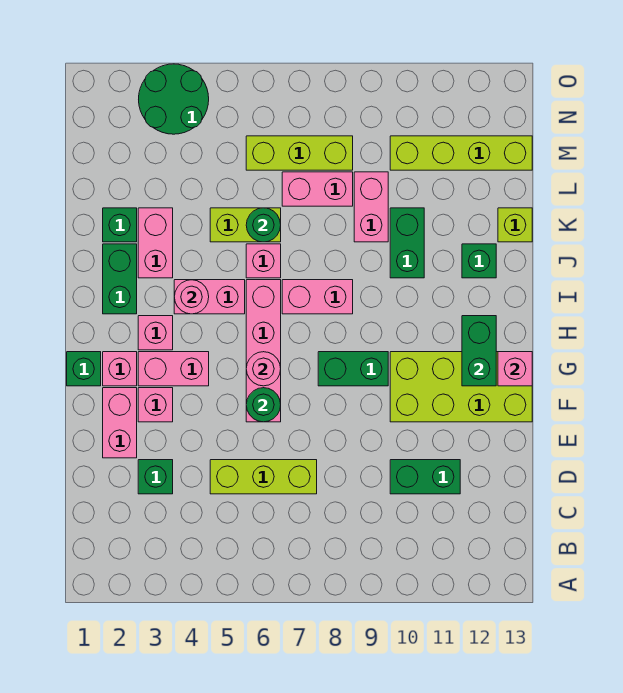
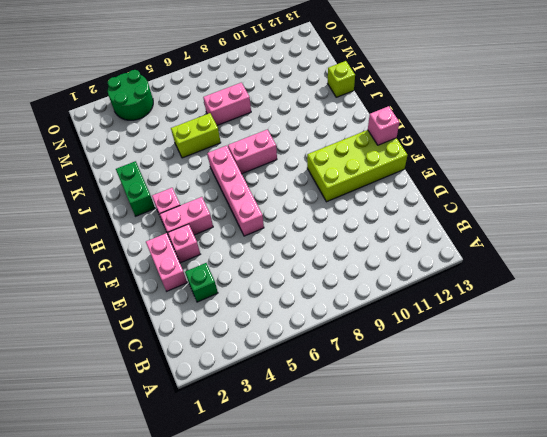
none -> lime brick D5:D7 level 1
none -> green brick D10:D11 level 1
none -> green brick G1 level 1
none -> pink brick G2 level 1

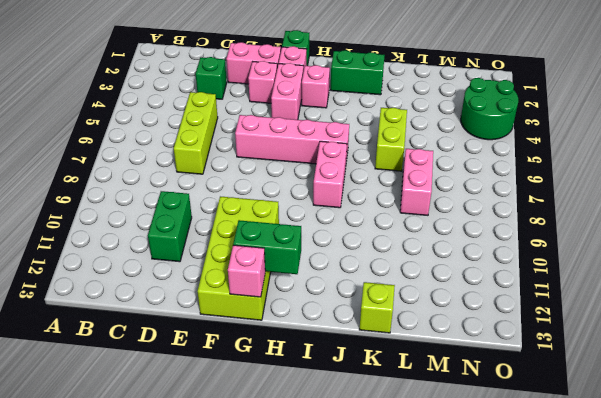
none -> green brick G8:G9 level 1
none -> pink brick I4:I5 level 1
none -> pink brick J3:K3 level 1
none -> pink brick J6 level 1

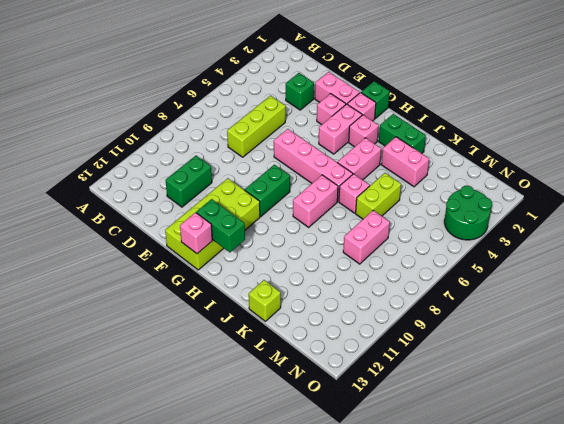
none -> green brick J10:K10 level 1
none -> green brick J12 level 1
none -> green brick K2 level 1
none -> pink brick K9:L9 level 1

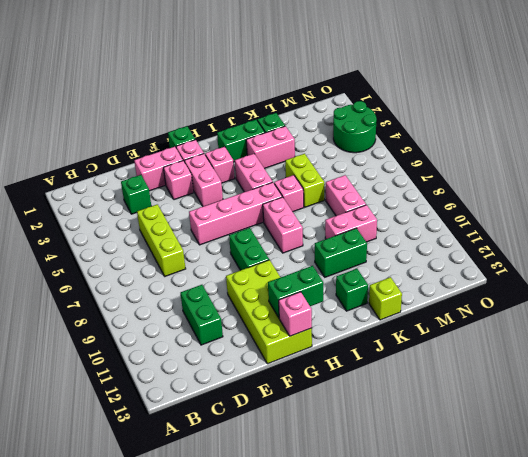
none -> lime brick M6:M8 level 1
none -> lime brick M10:M13 level 1
none -> green round brick F6 level 2
none -> pink round brick G6 level 2

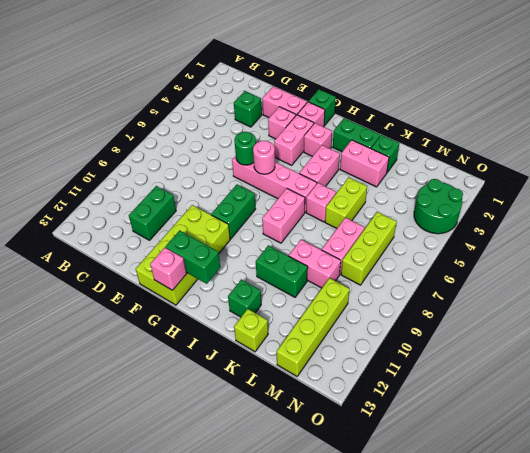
none -> lime brick D5:D7 level 1
none -> pink round brick I4 level 2
none -> green round brick K6 level 2

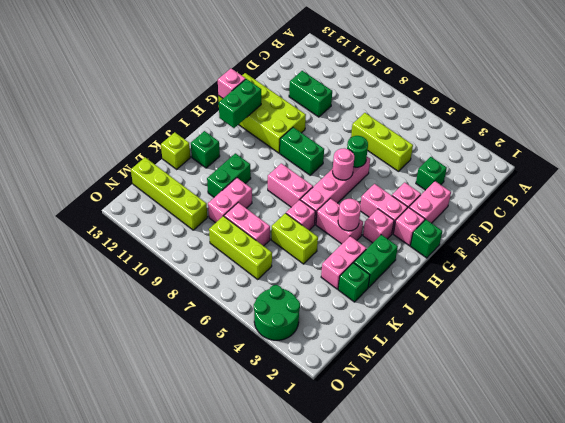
none -> green round brick K6 level 2

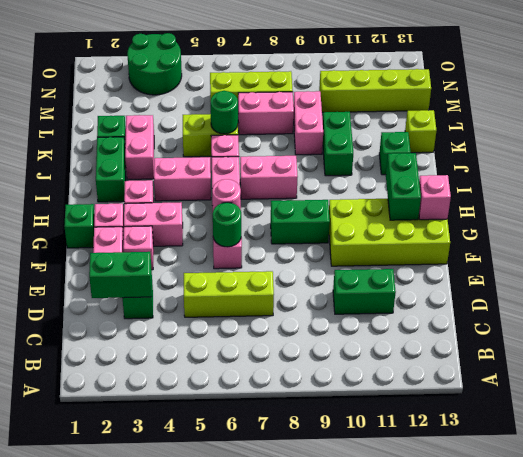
green brick D2:D3 level 2 -> none
none -> pink round brick I4 level 2

